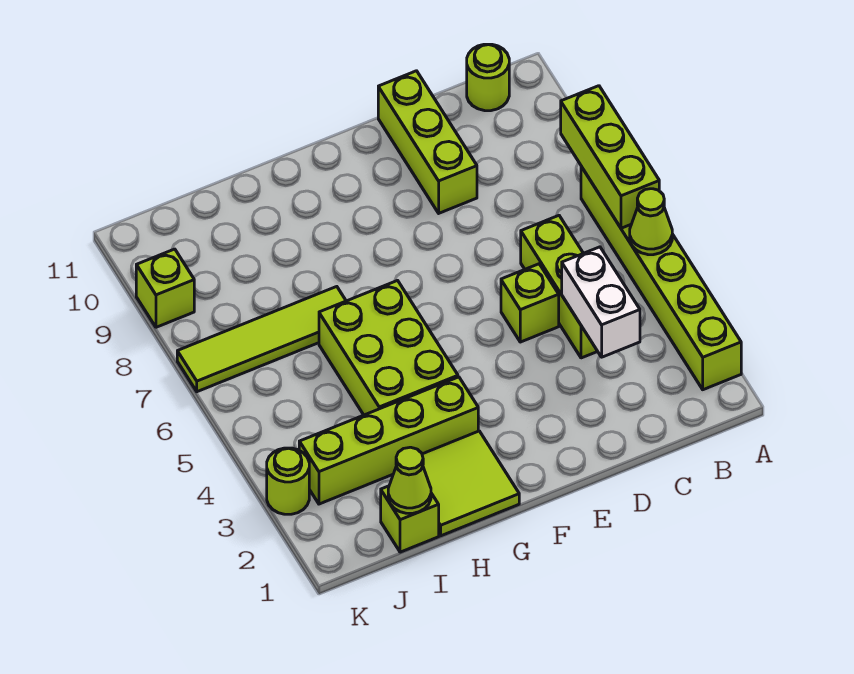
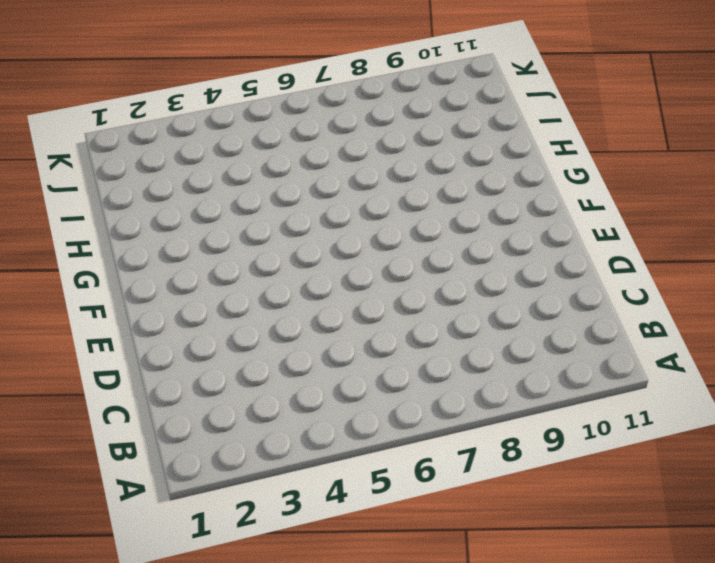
none -> lime brick A2:A7 level 1
none -> lime round brick B11 level 1
none -> lime brick C4:C6 level 1

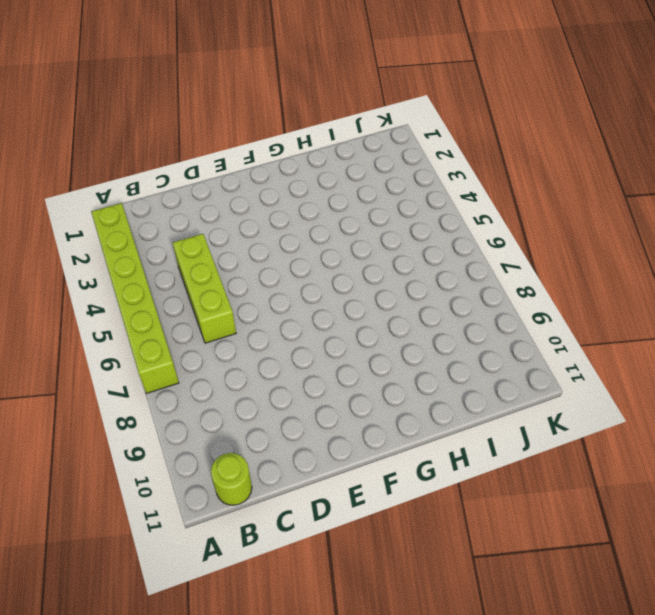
none -> lime brick D5 level 1
none -> lime brick D9:D11 level 1
none -> lime tile G1:H2 level 1

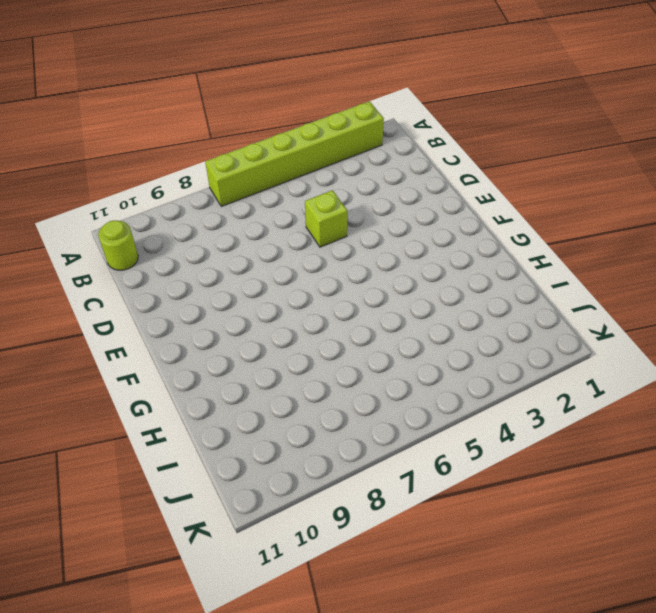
none -> lime brick C4:C6 level 1
none -> lime brick D9:D11 level 1
none -> lime tile G1:H2 level 1

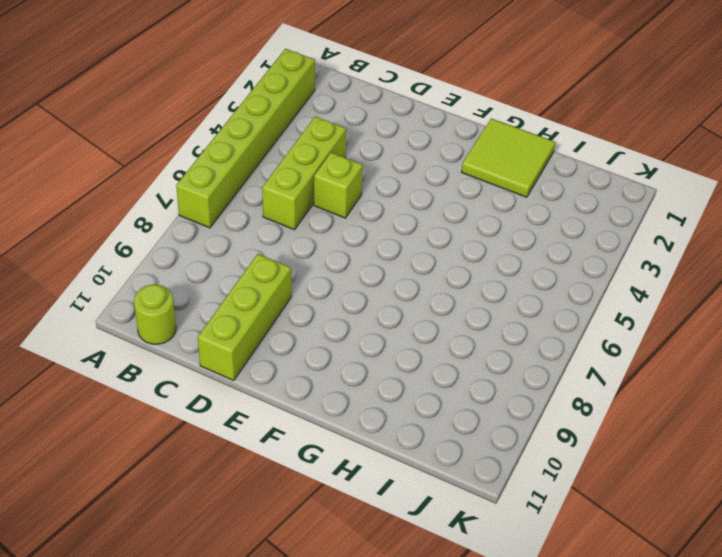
none -> lime brick G3:J3 level 1
none -> lime brick G4:H6 level 1
none -> lime tile H7:K7 level 1

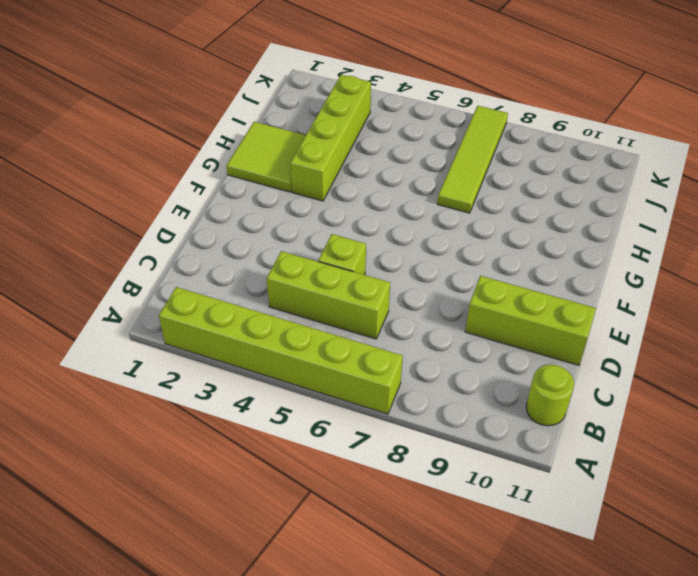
none -> lime brick G4:H6 level 1
none -> lime brick I1 level 1
none -> lime round brick K3 level 1

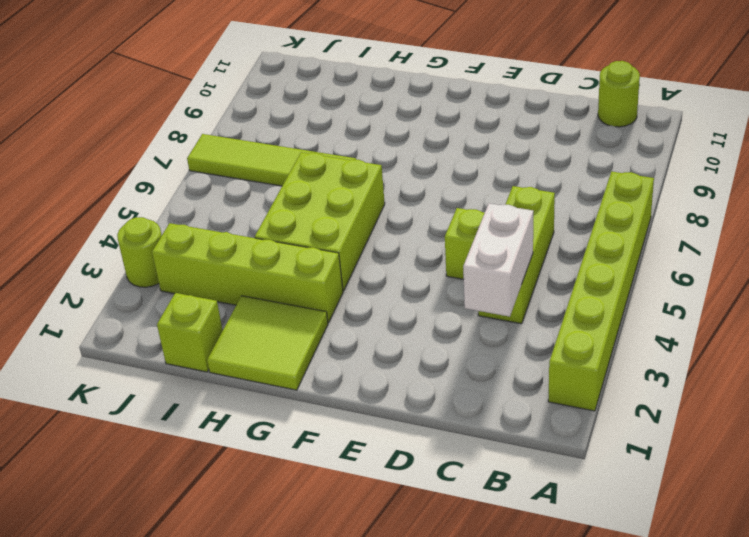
none -> lime brick D9:D11 level 1
none -> lime brick K9 level 1
none -> lime cone A5 level 2

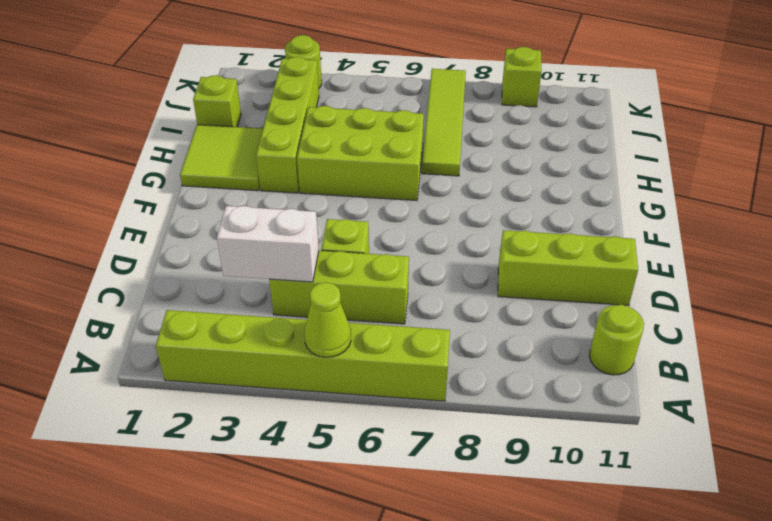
none -> lime brick A6:A8 level 2
none -> lime cone I1 level 2

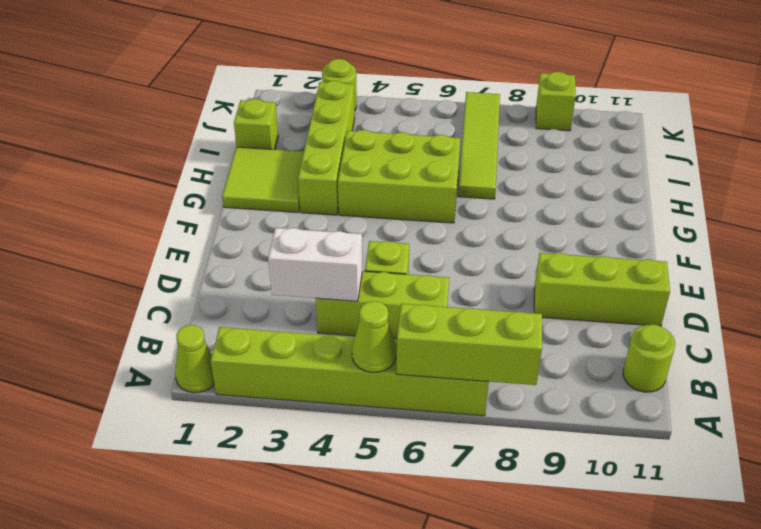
lime cone A1 level 1 -> lime cone I1 level 2

